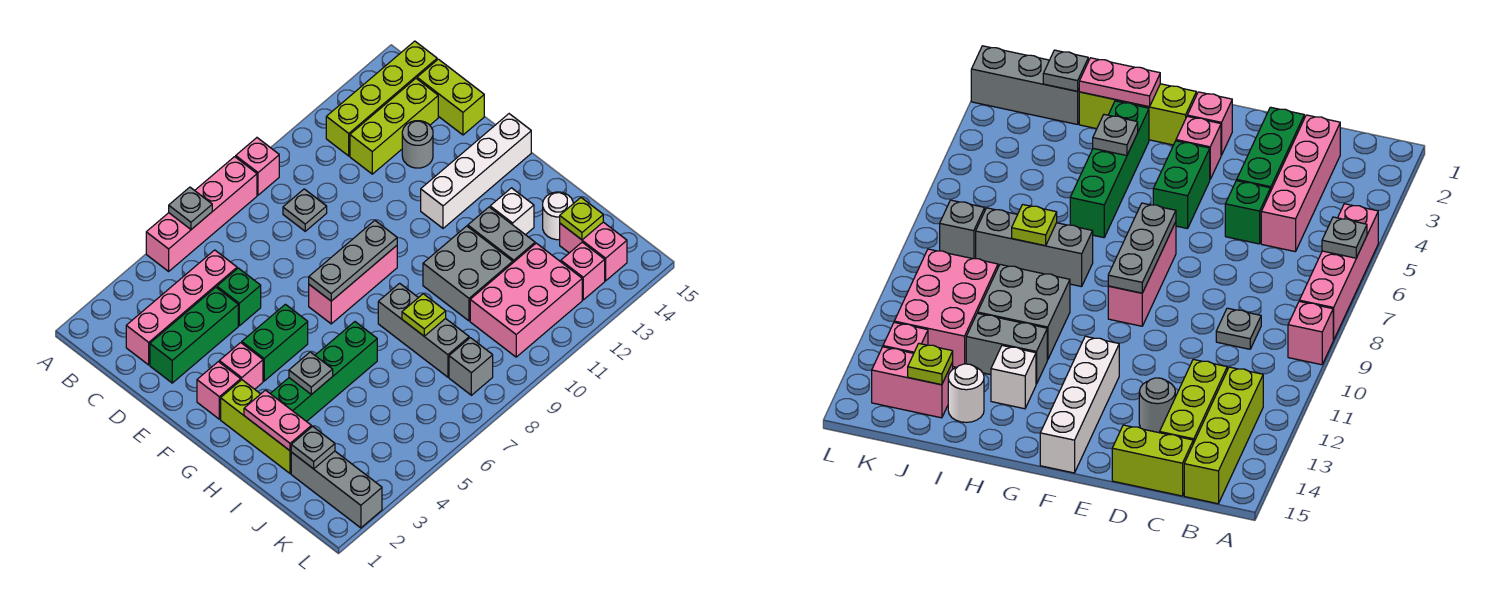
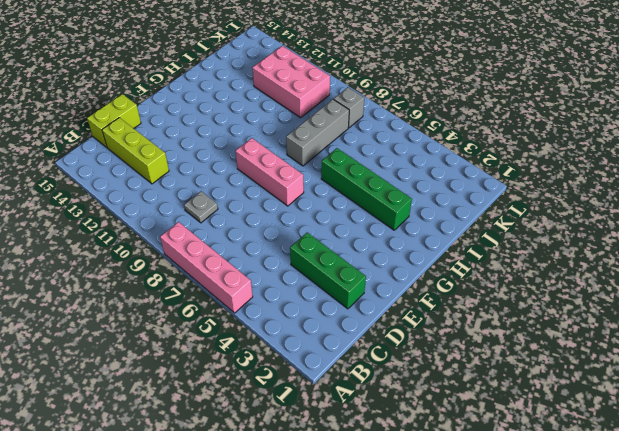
none -> pink brick A9 level 1
none -> lime brick B12:B15 level 1
none -> pink brick C2:C5 level 1
none -> green brick D5 level 1

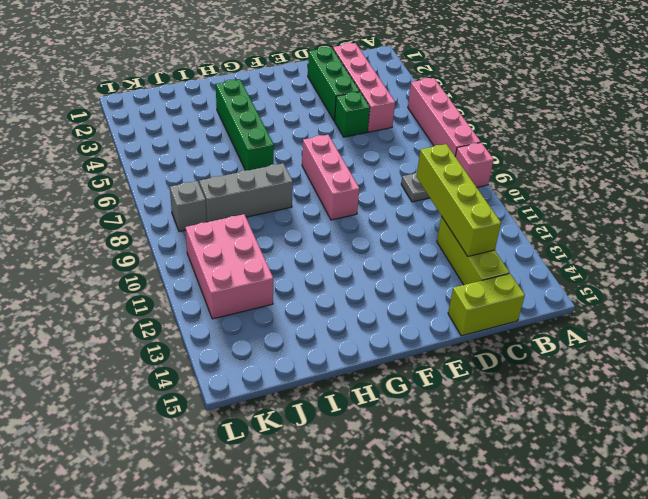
lime brick C10:C13 level 2 -> lime brick B12:B15 level 1
none -> grey round brick D13 level 1
none -> pink brick F2 level 1
none -> pink brick F3 level 1
none -> green brick F4:F5 level 1

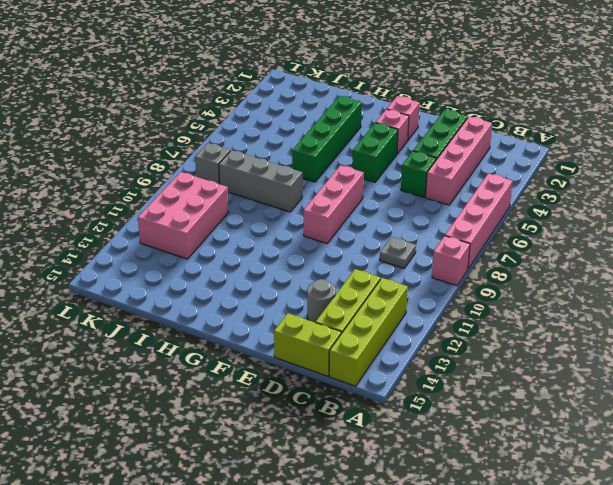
none -> white brick F12:F15 level 1
none -> lime brick G2:I2 level 1
none -> grey brick H10:I11 level 1
none -> grey brick H12:I12 level 1

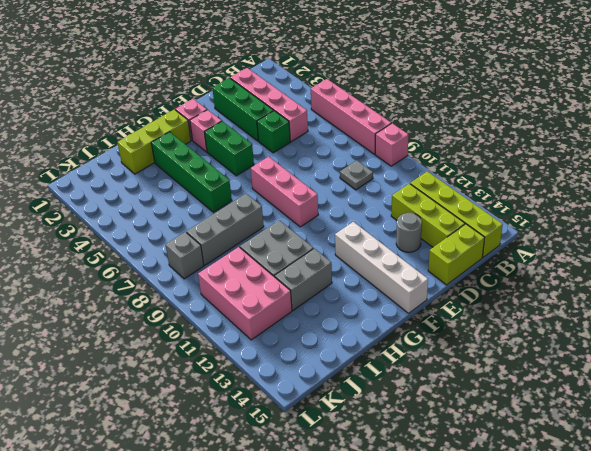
none -> white brick H13 level 1
none -> white round brick I14 level 1
none -> grey brick J2:L2 level 1
none -> pink brick J14:K14 level 1

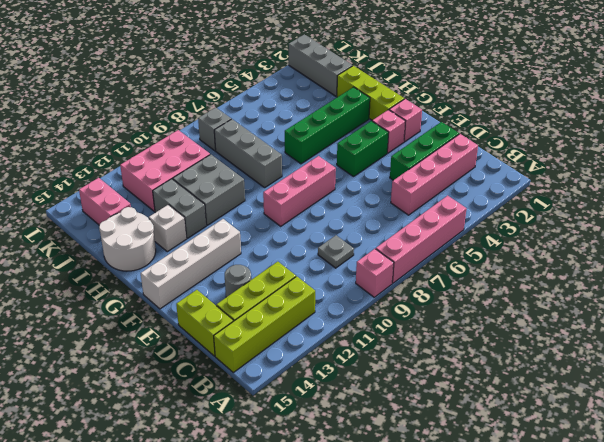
white round brick H14:I15 level 1 -> white round brick I14 level 1
none -> green brick D5 level 1
none -> pink brick K13 level 1
none -> grey plate A6 level 2
none -> grey plate F7:F9 level 2

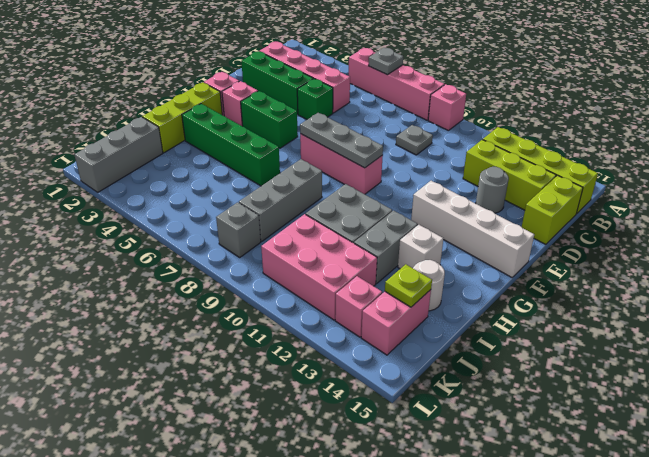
none -> pink plate H2:I2 level 2
none -> grey plate H4 level 2
none -> lime plate I8 level 2
none -> grey plate J2 level 2

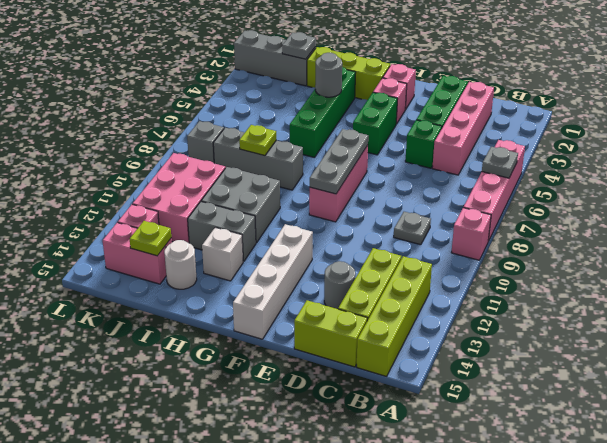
grey round brick H4 level 2 -> grey plate H4 level 2
none -> pink plate H2:I2 level 2

